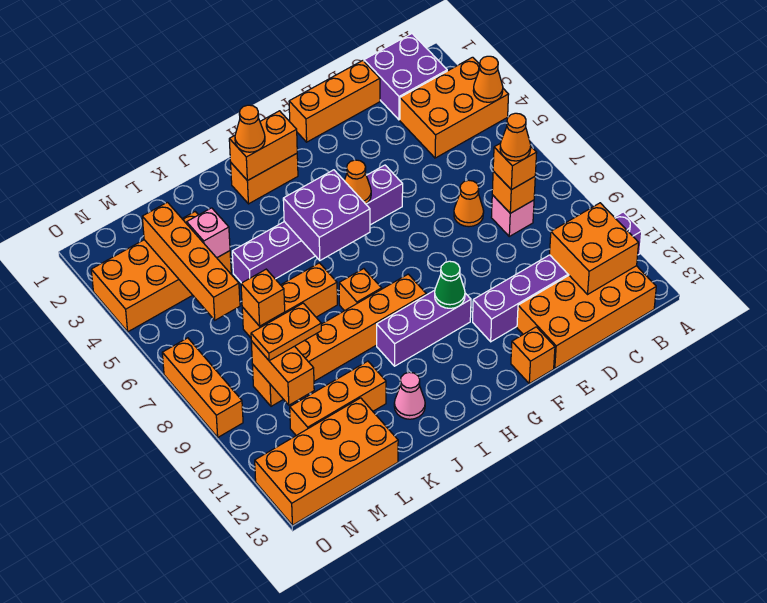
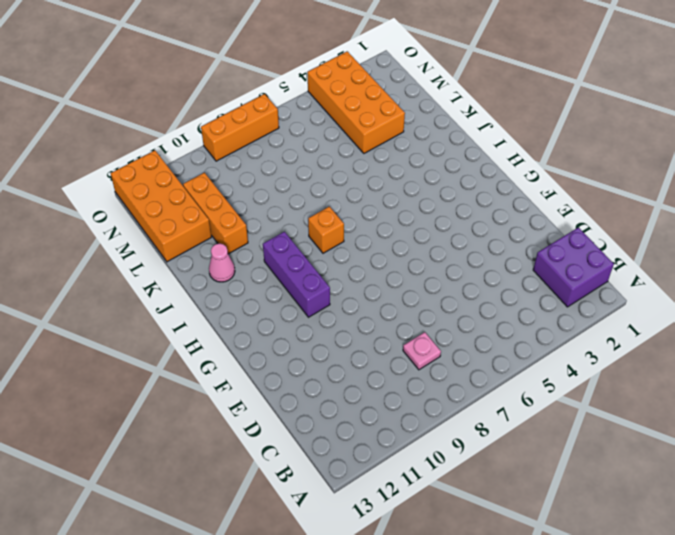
pink plate C8 level 1 -> pink brick C8 level 1
none -> orange brick A3:C4 level 1
none -> purple brick A11:F11 level 1
none -> orange brick B12:E13 level 1
none -> orange brick D1:F1 level 1

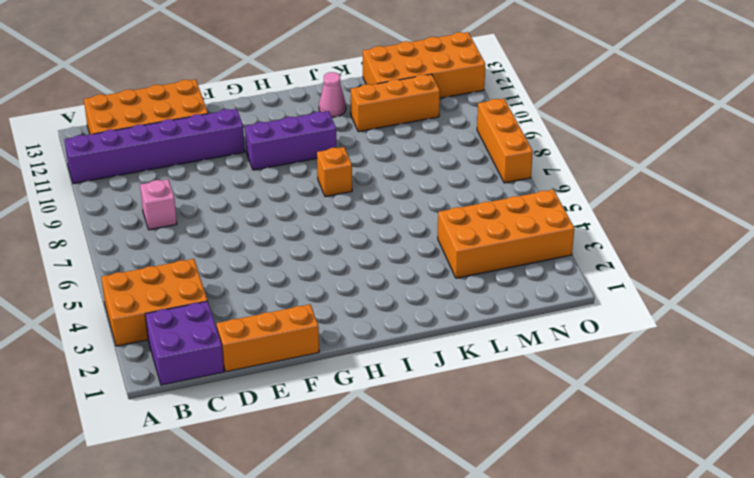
none -> orange cone D7 level 1
none -> purple brick F5:K5 level 1
none -> orange brick F13 level 1
none -> orange brick H2:I2 level 1

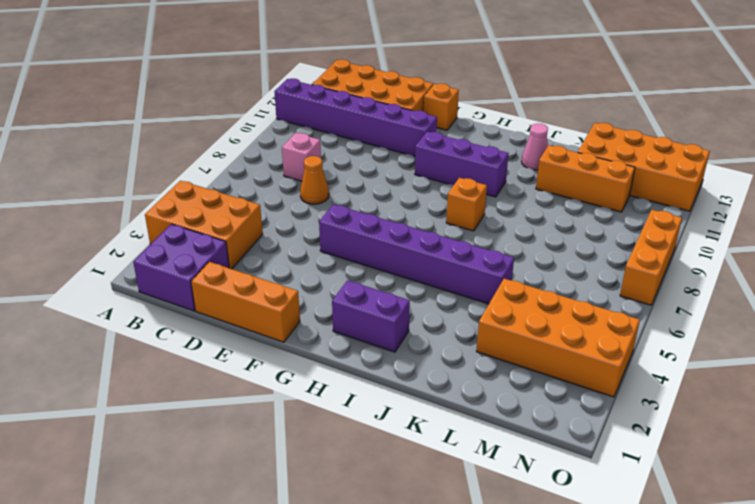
purple brick H2:I2 level 1 -> orange brick H2:I2 level 1
none -> orange brick H9:M9 level 1
none -> orange brick J7:L7 level 1
none -> orange cone A4 level 2
none -> orange brick B11:C12 level 2

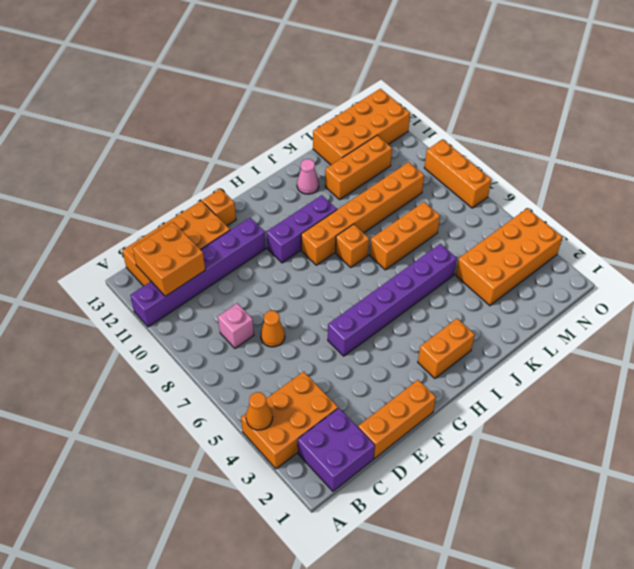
none -> orange brick C8 level 2
none -> orange cone G5 level 2
none -> green cone G10 level 2
none -> orange brick H2:I2 level 2

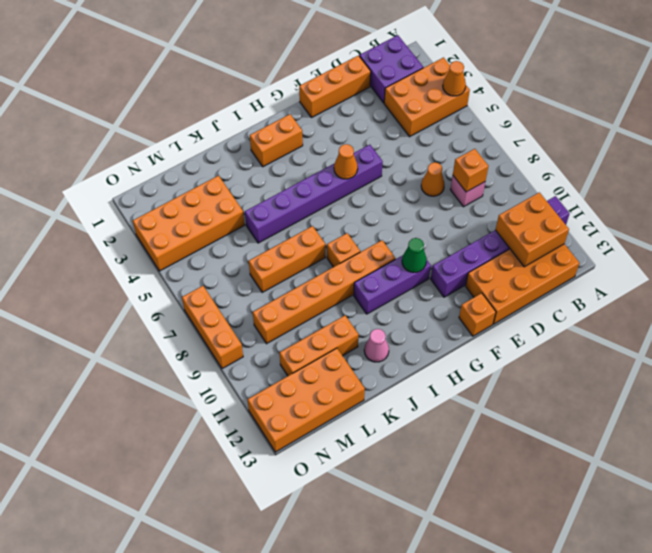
none -> orange brick H2:I2 level 2
none -> purple brick H5:I6 level 2
none -> pink brick L4 level 2
none -> orange brick L7 level 2

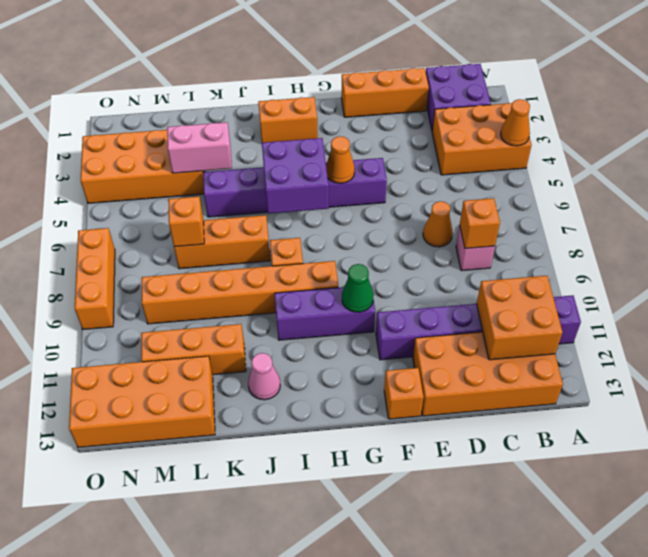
pink brick K4:L4 level 2 -> pink brick L4 level 2
none -> orange brick H2:I2 level 2
none -> orange brick M3:M6 level 2
none -> orange brick M9:M10 level 2
none -> orange brick C8 level 3

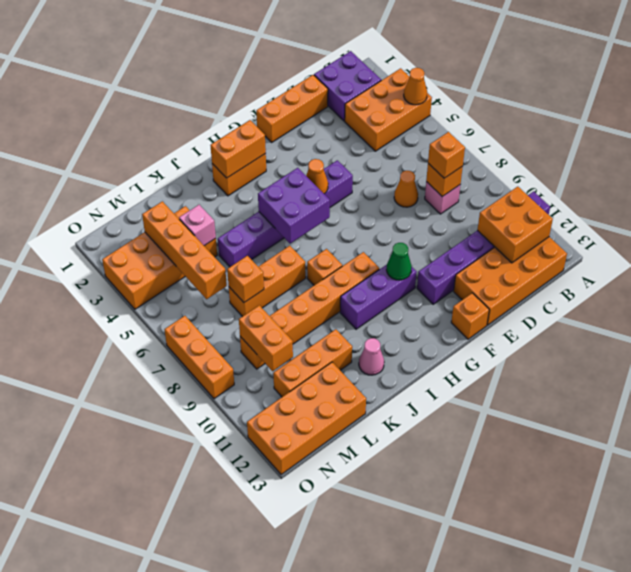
none -> orange cone I2 level 3
none -> orange plate L9:M9 level 3
none -> orange cone C8 level 4

